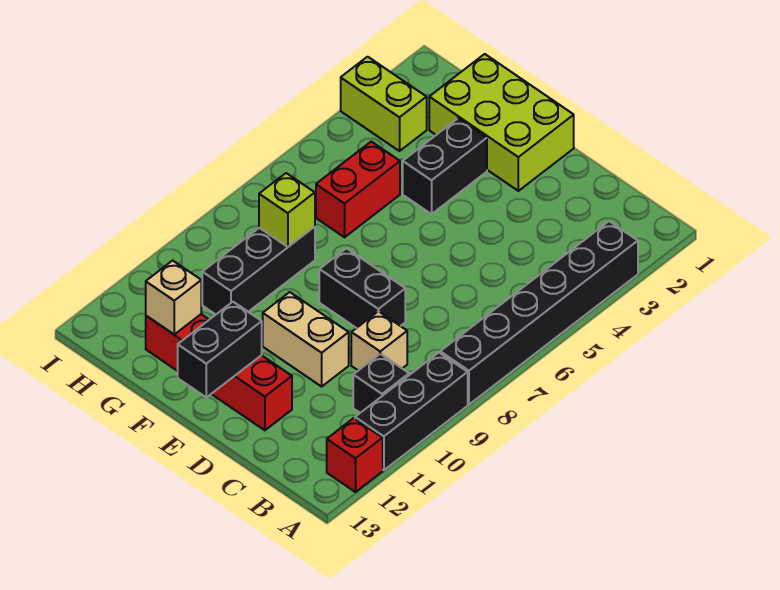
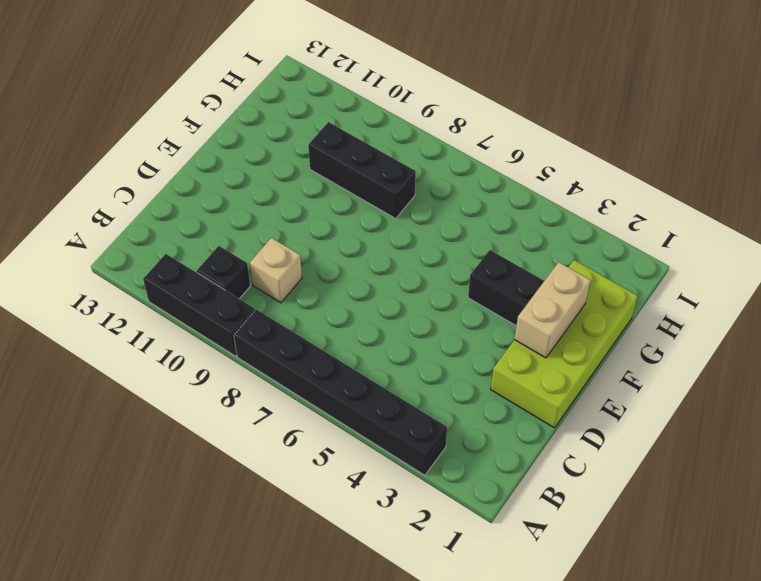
lime brick D1:G2 level 1 -> lime brick E1:G2 level 1
tan brick E2:F2 level 2 -> tan brick D10:E10 level 1
none -> red brick A12 level 1
none -> black brick D8:E8 level 1
none -> red brick D12:G12 level 1

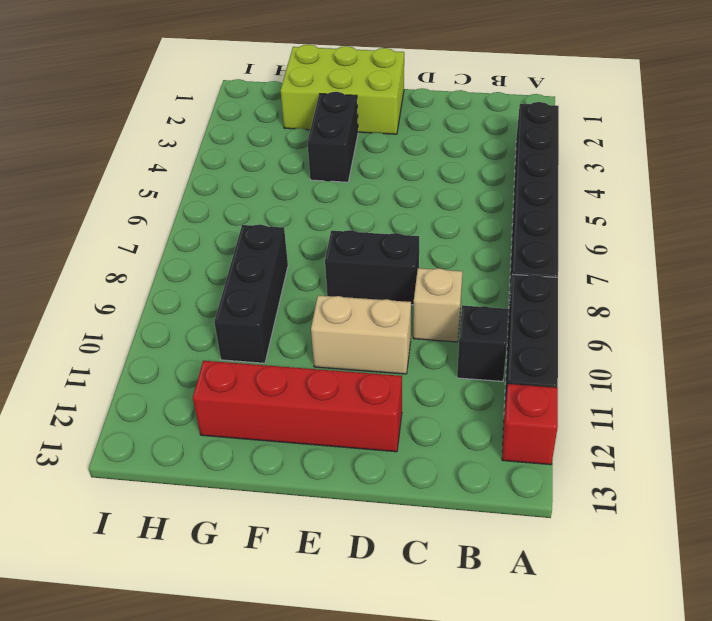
none -> red brick G5:G6 level 1
none -> lime brick H3:I3 level 1
none -> black brick E12:E13 level 2

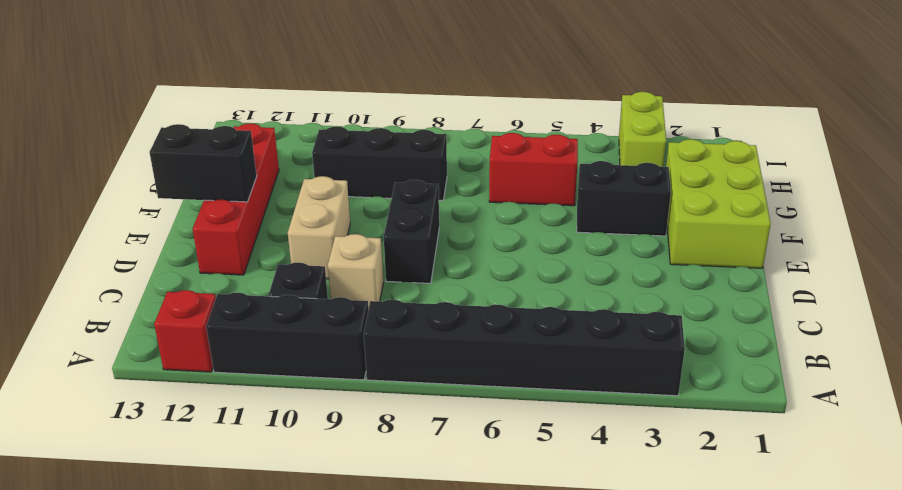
none -> lime brick G8 level 2
none -> tan brick G12 level 2

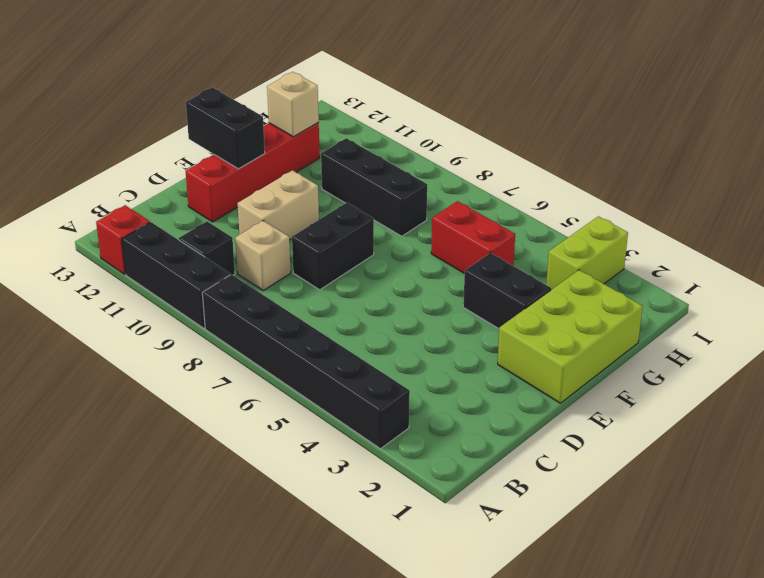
none -> lime brick G8 level 2

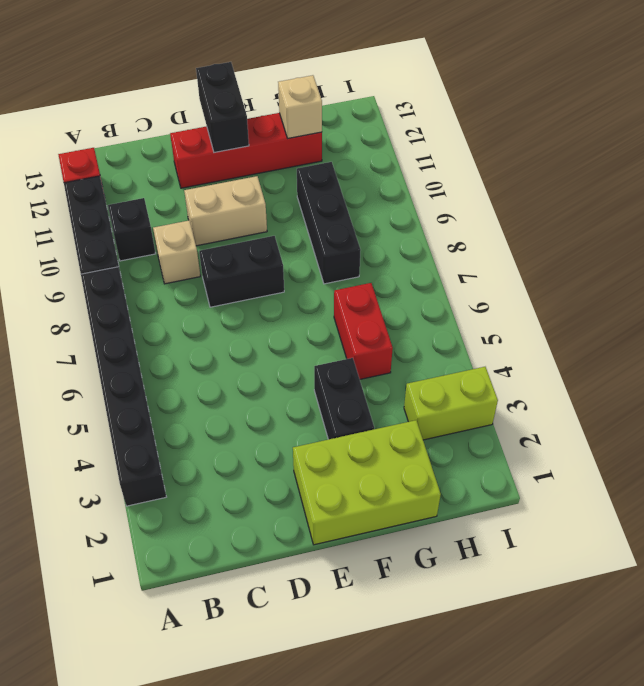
none -> lime brick G8 level 2

